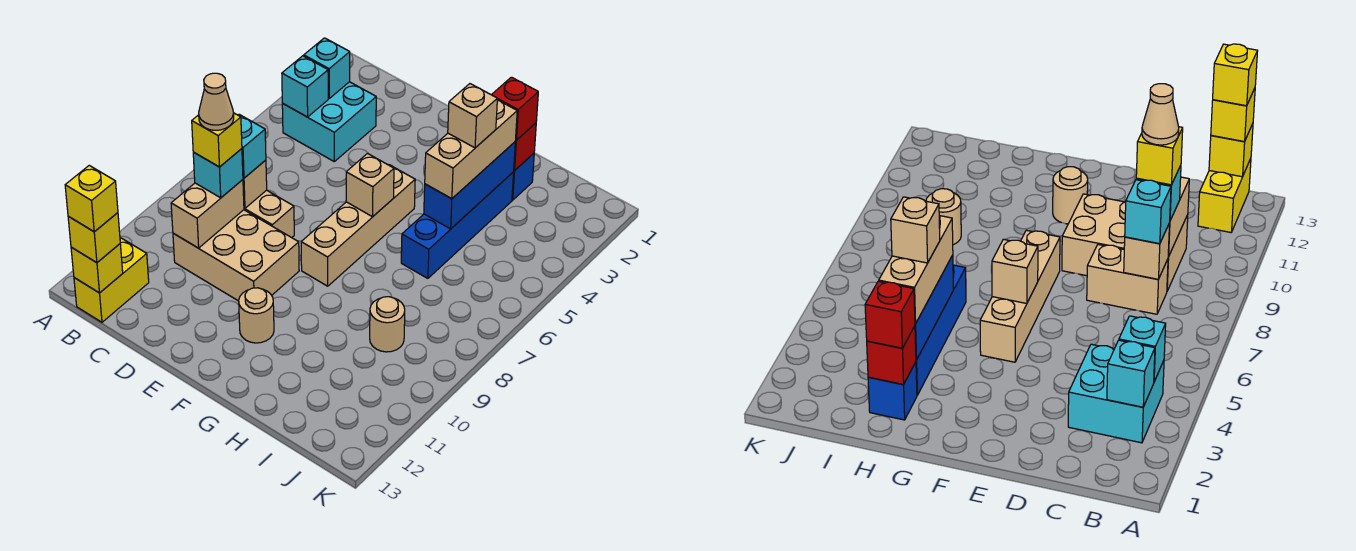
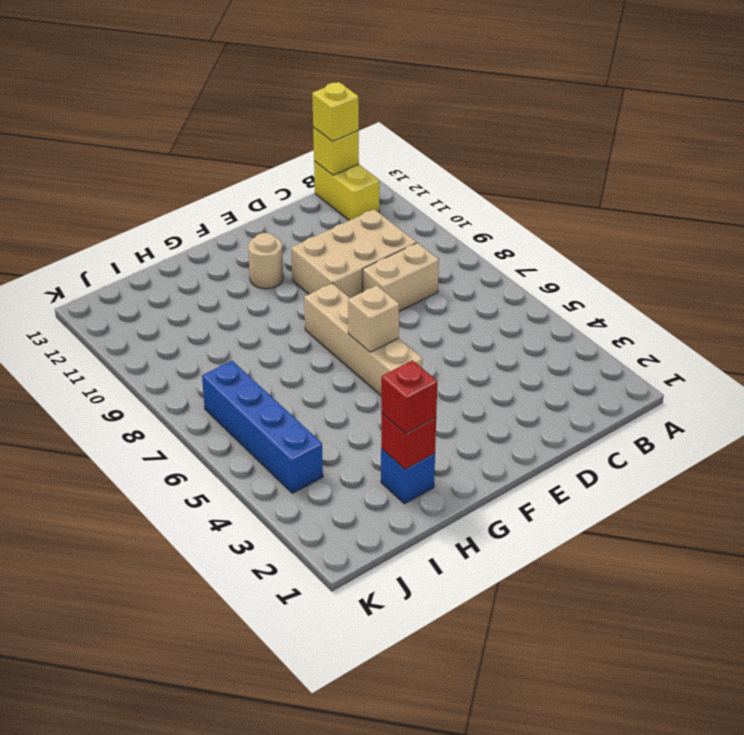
blue brick J4:J7 level 1 -> blue brick H3:H6 level 1
none -> cyan brick B3:C4 level 1
none -> tan round brick I9 level 1
none -> cyan brick B3 level 2

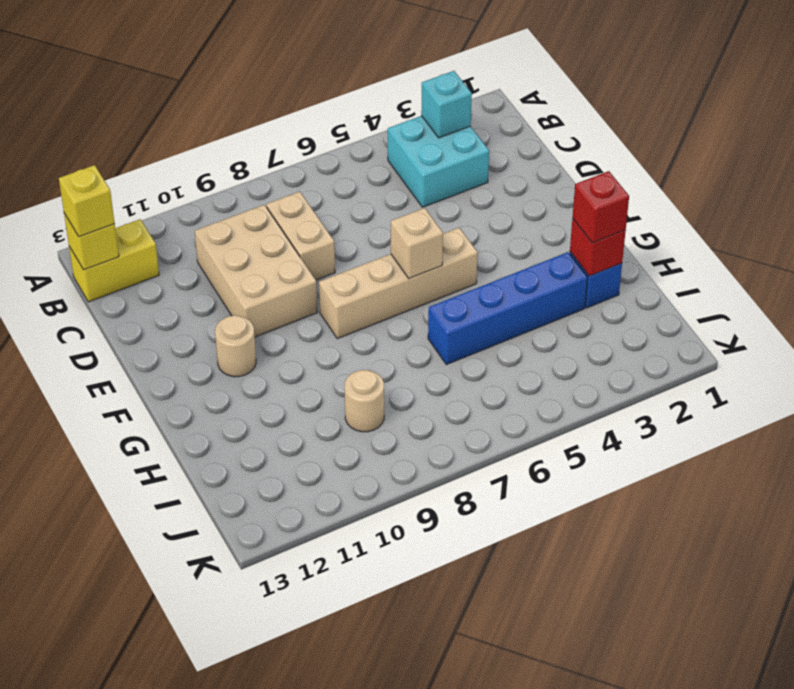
none -> cyan brick B4 level 2
none -> tan brick C8 level 2
none -> tan brick C9:C10 level 2

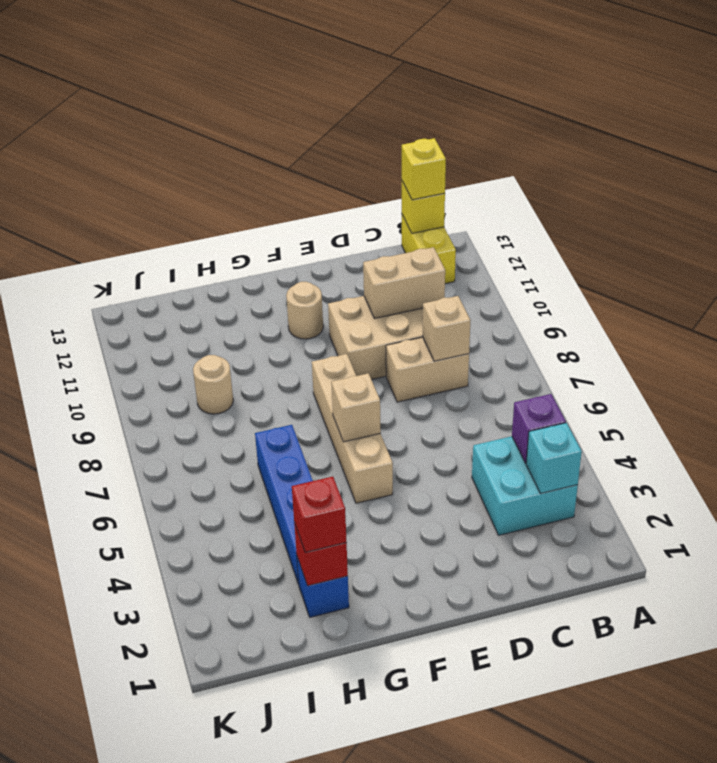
purple brick B4 level 2 -> cyan brick B4 level 2
tan brick C10:D10 level 2 -> tan brick C9:C10 level 2
none -> blue brick H3:H5 level 2
none -> cyan brick C8 level 3
none -> cyan brick C9 level 3

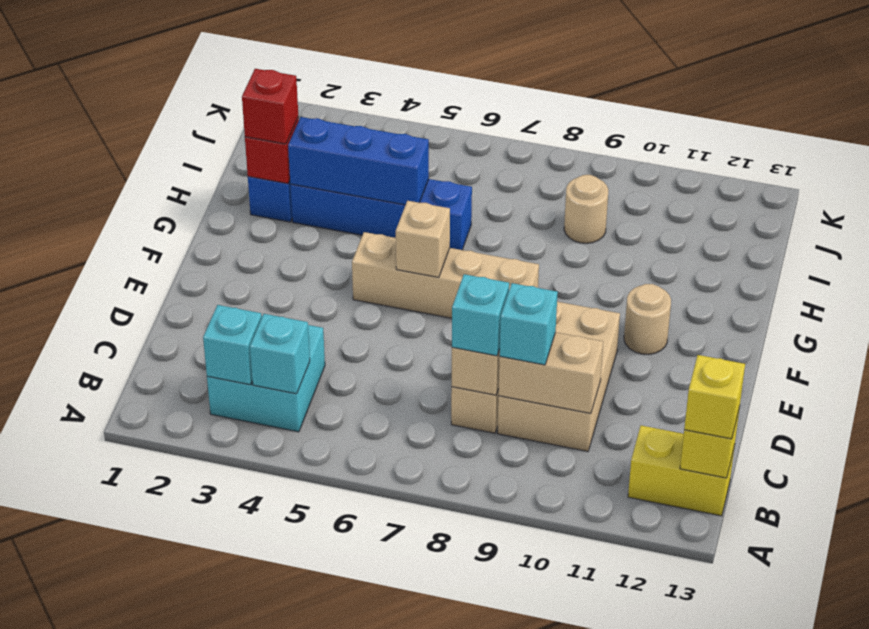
none -> tan brick H3:H5 level 3
none -> yellow brick B13 level 4
none -> yellow brick C9 level 4

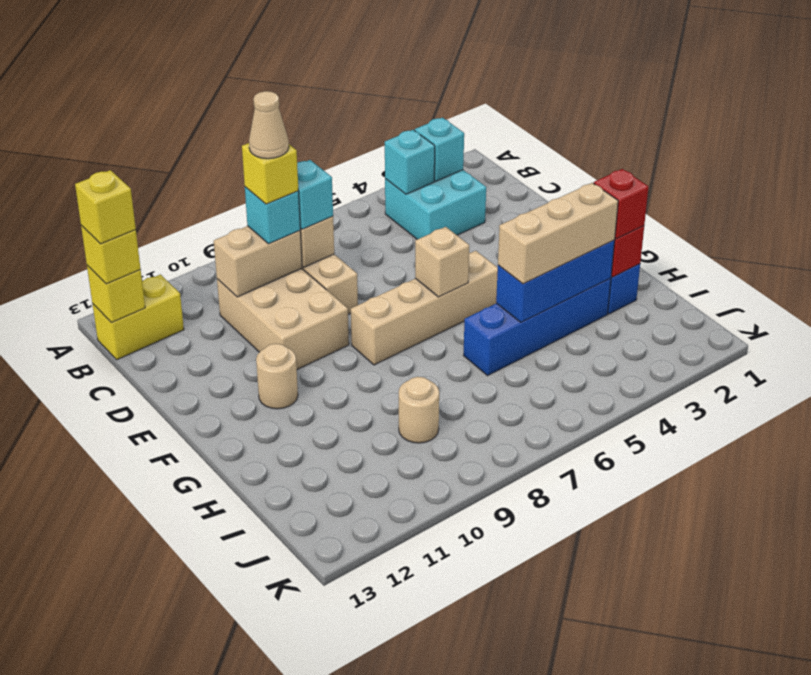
none -> tan brick H4 level 4

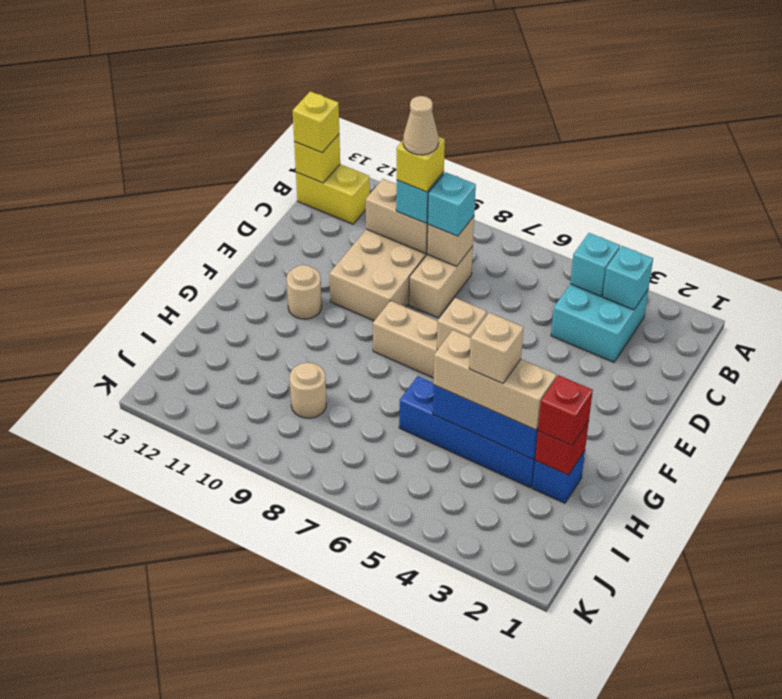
none -> yellow brick B13 level 4

